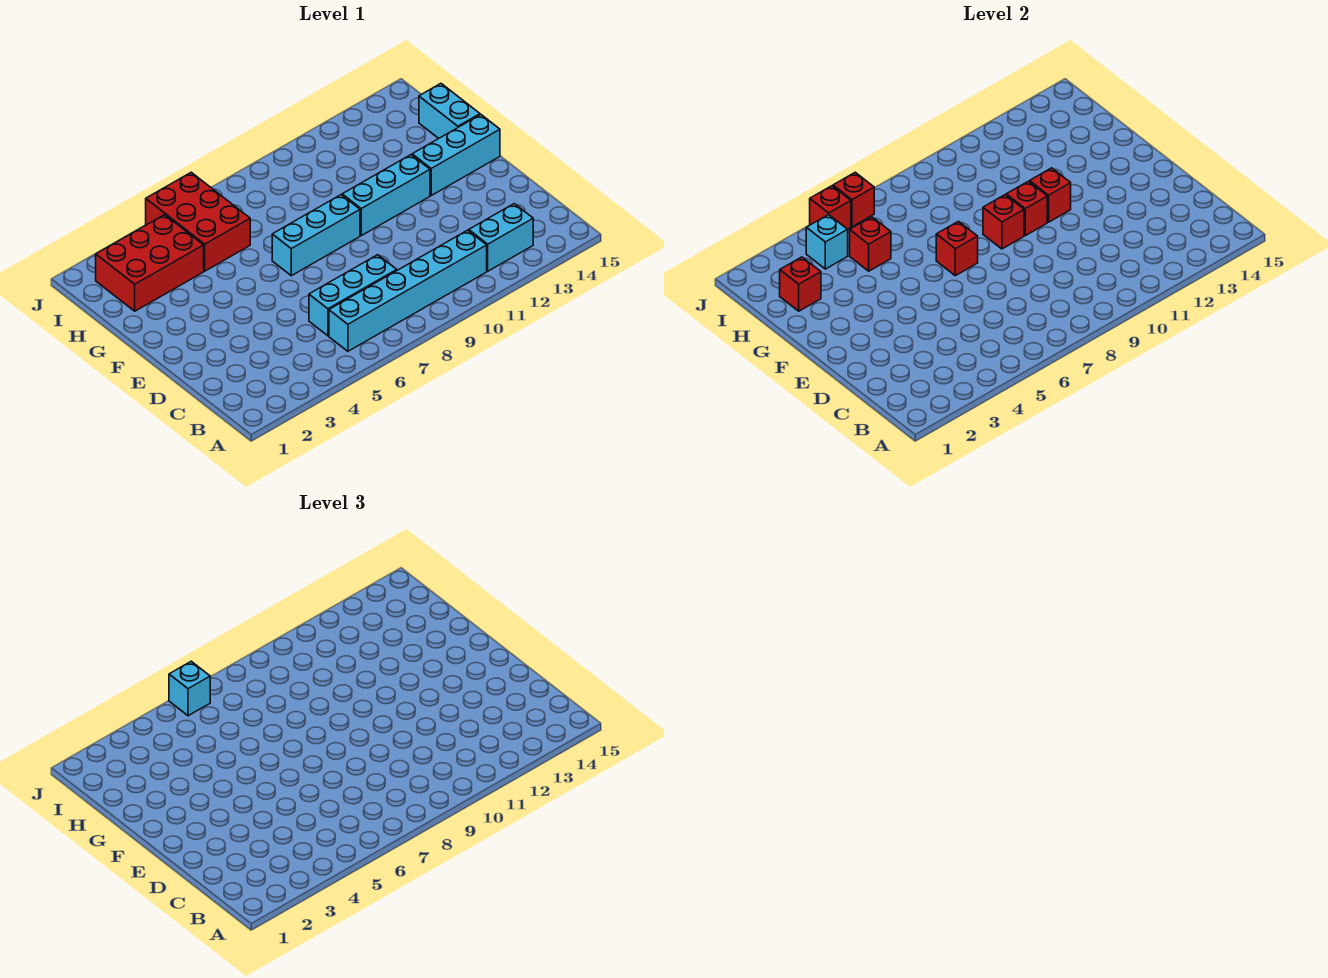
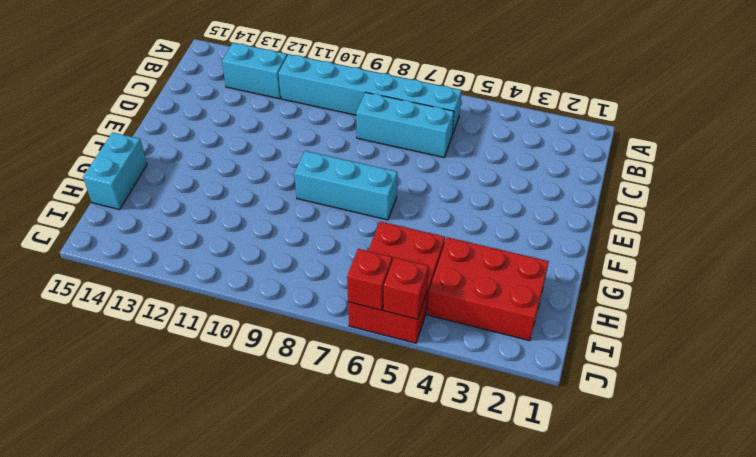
none -> cyan brick F10:F12 level 1
none -> cyan brick F13:F15 level 1
none -> red brick F7 level 2

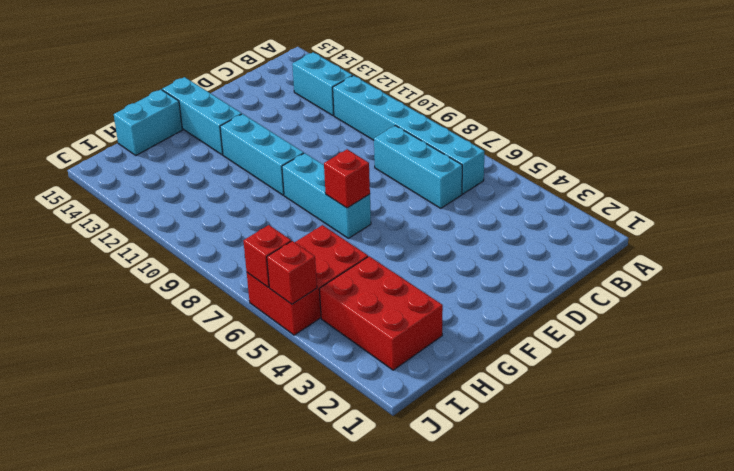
none -> red brick F9 level 2
none -> red brick F10 level 2
none -> red brick F11 level 2

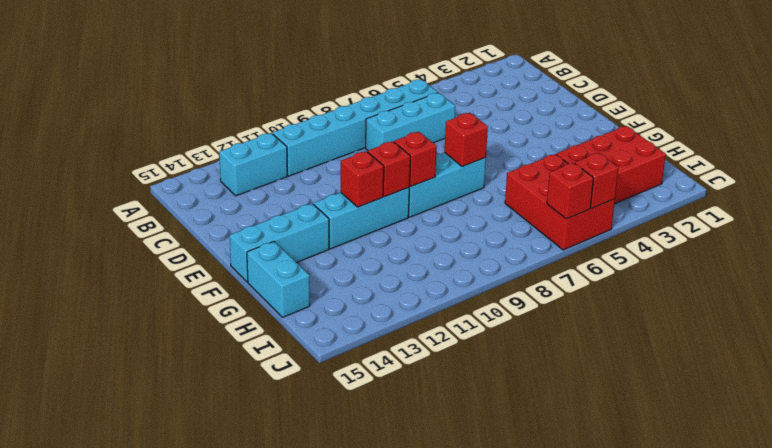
none -> red brick H2 level 2
none -> red brick H5 level 2
none -> cyan brick I4 level 2

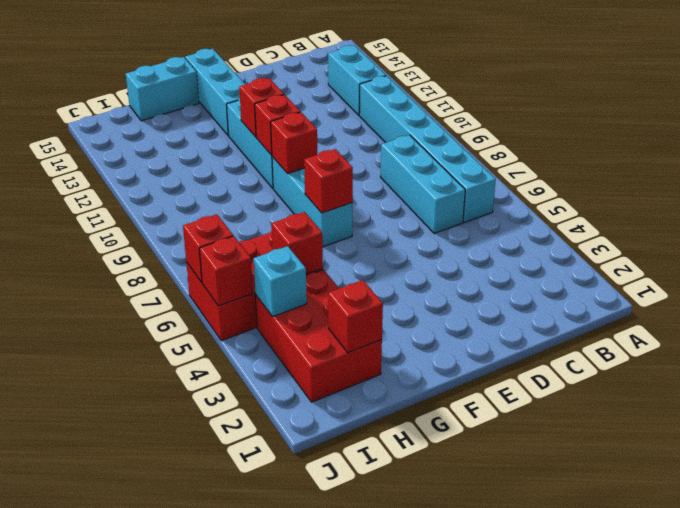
none -> cyan brick J6 level 3

